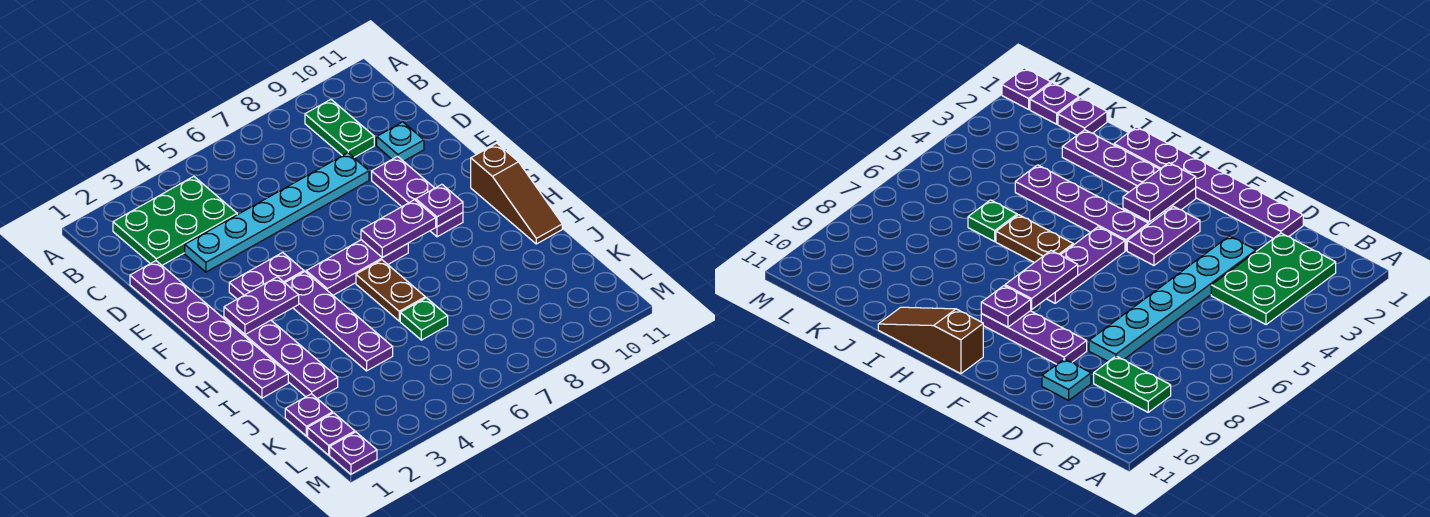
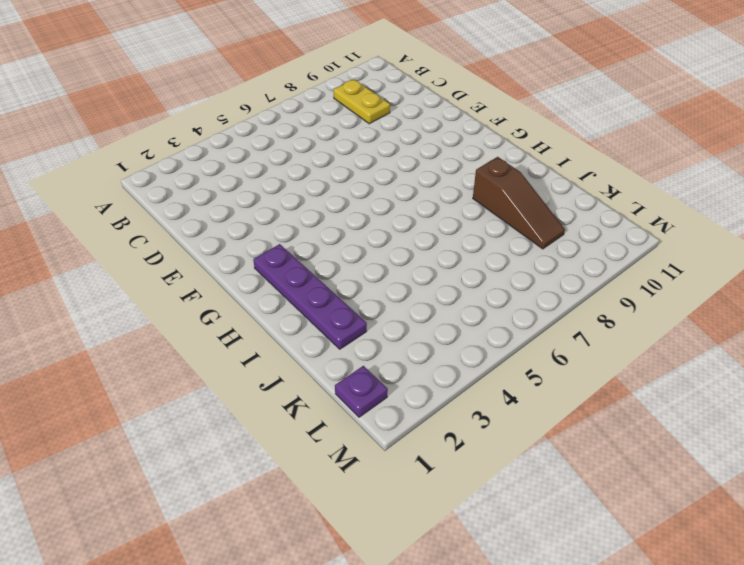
yellow plate B9:C9 level 1 -> green plate B9:C9 level 1
brown slope I9:K9 level 1 top I -> brown slope G11:I11 level 1 top G
none -> green plate B2:C4 level 1
none -> purple plate D1:I1 level 1
none -> cyan plate D3:D8 level 1

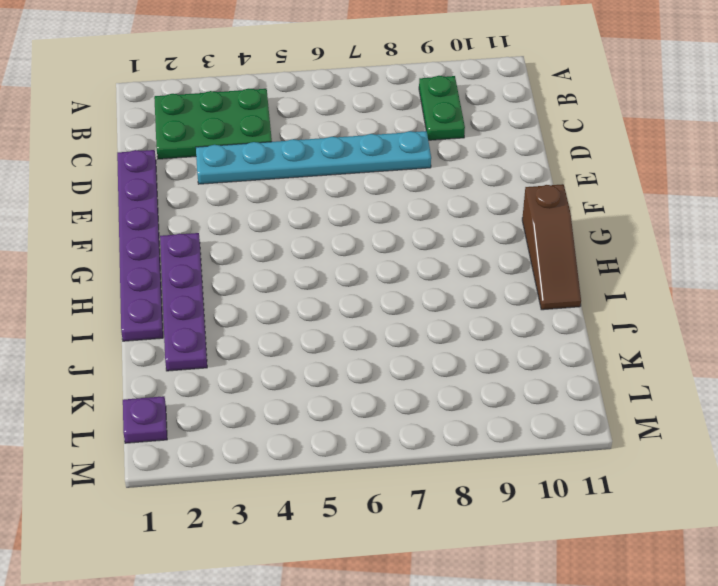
none -> cyan plate D10 level 1
none -> purple plate E9:G9 level 1
none -> purple plate F3:F4 level 1

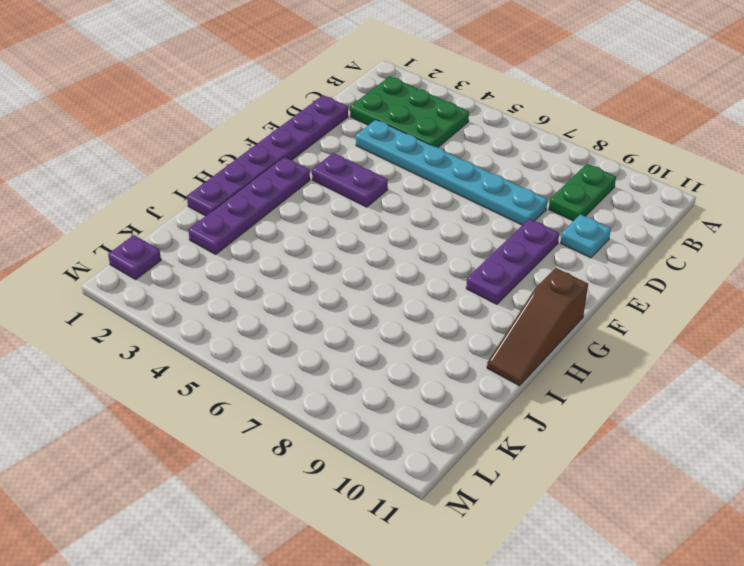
none -> purple plate G4:J4 level 1
none -> purple plate G5:G7 level 1
none -> brown plate H6:I6 level 1

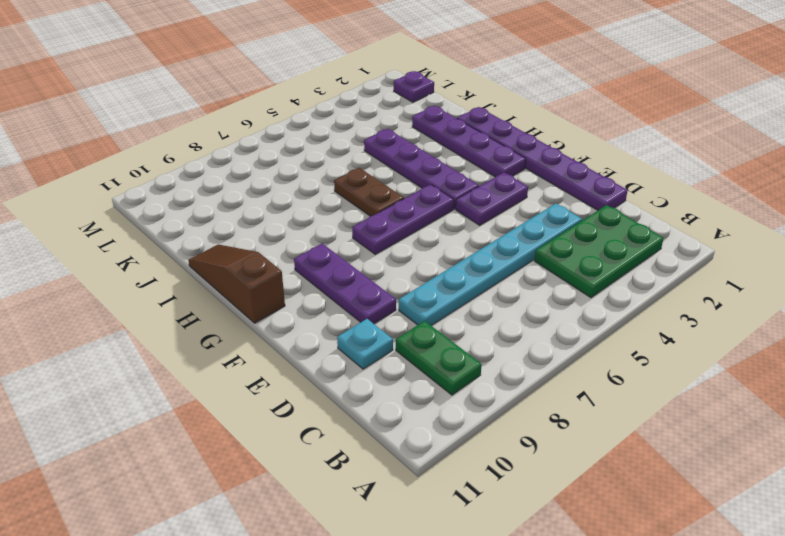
none -> green plate J6 level 1
none -> purple plate K1 level 1
none -> purple plate M1 level 1

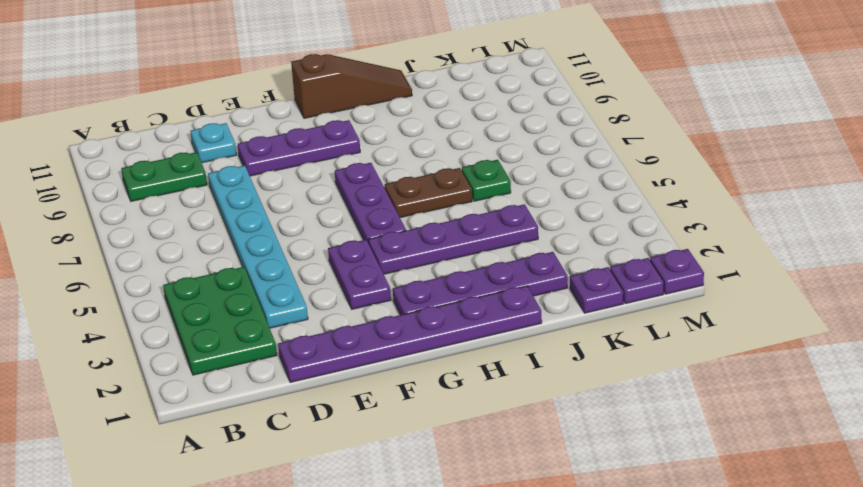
none -> purple plate G2:G3 level 2
none -> purple plate G7:G8 level 2
none -> purple plate G9 level 2

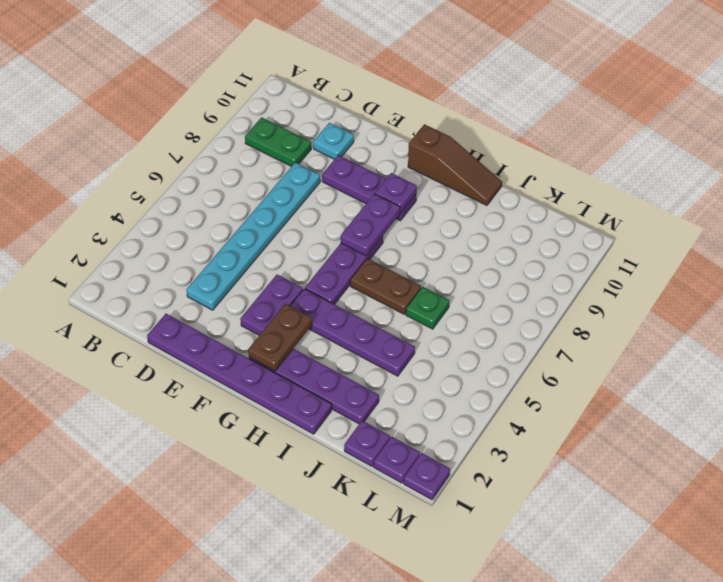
brown plate G2:G3 level 2 -> purple plate G2:G3 level 2
none -> green plate B2:C4 level 1

